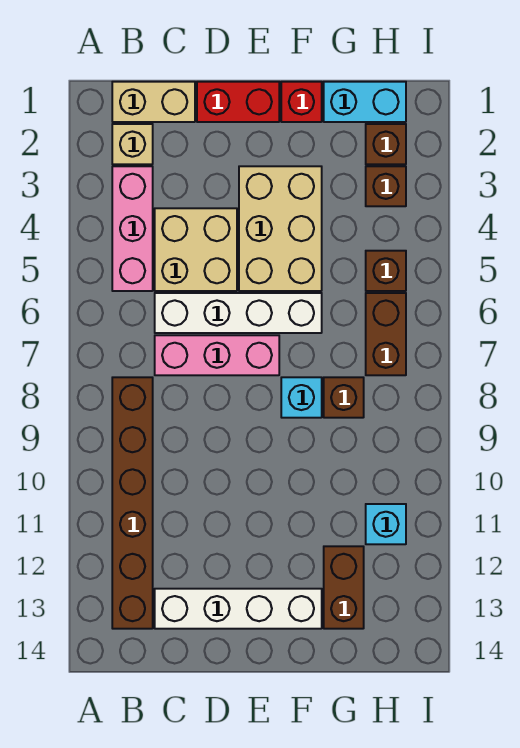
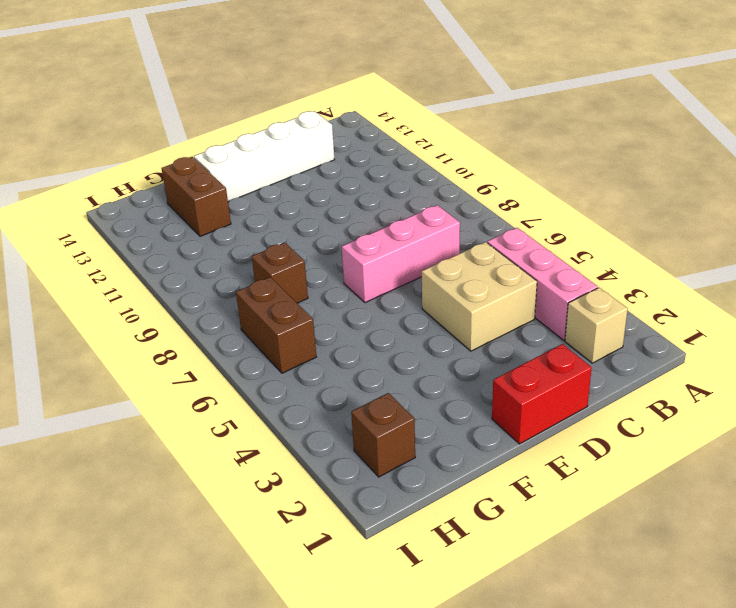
none -> tan brick B1:C1 level 1
none -> brown brick B8:B13 level 1
none -> white brick C6:F6 level 1

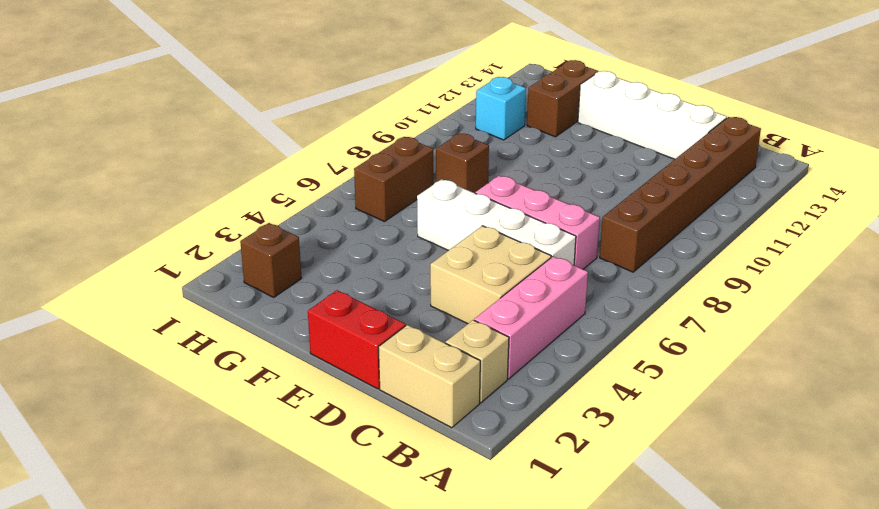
none -> tan brick E3:F5 level 1
none -> red brick F1 level 1
none -> cyan brick F8 level 1

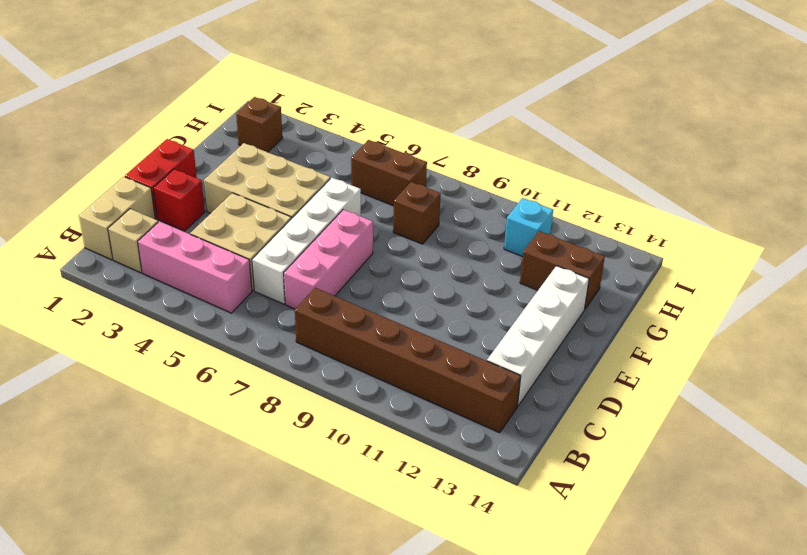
red brick D2 level 1 -> red brick F1 level 1
none -> cyan brick F8 level 1
none -> cyan brick G1:H1 level 1
none -> brown brick H3 level 1

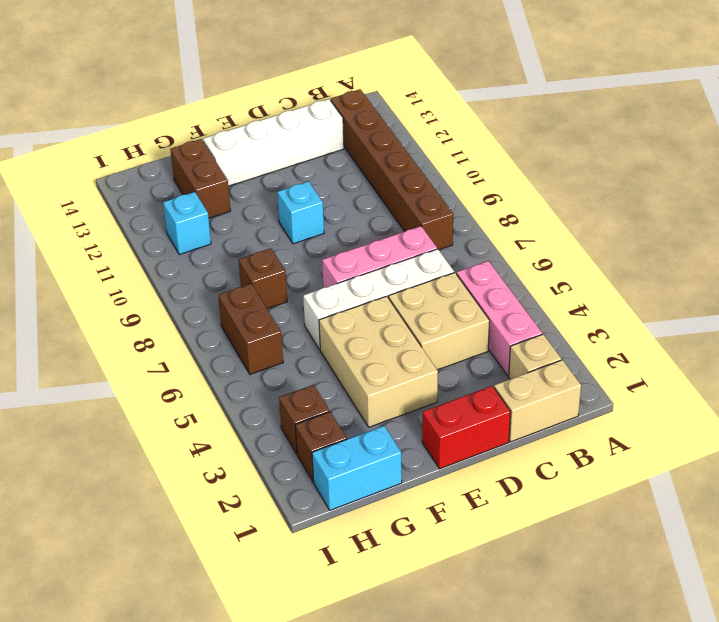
cyan brick E10 level 1 -> cyan brick F8 level 1
none -> red brick F1 level 1
none -> brown brick H5 level 1

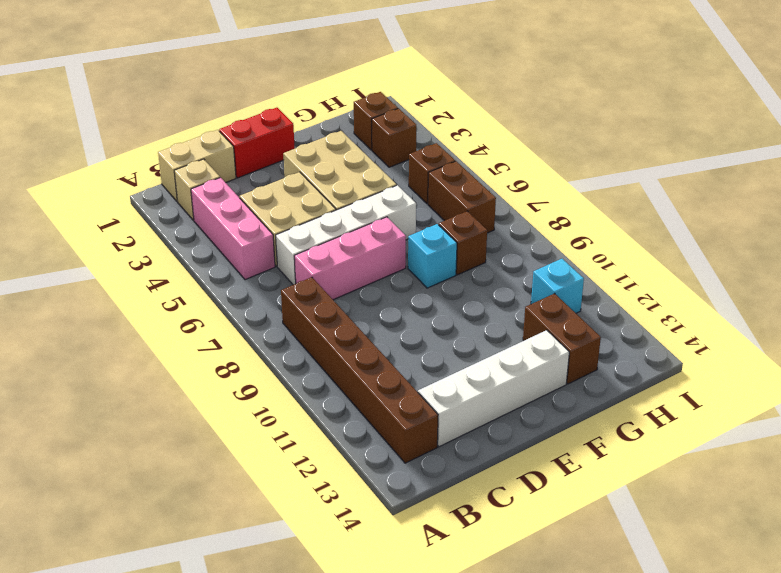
none -> red brick F1 level 1
none -> cyan brick G1:H1 level 1

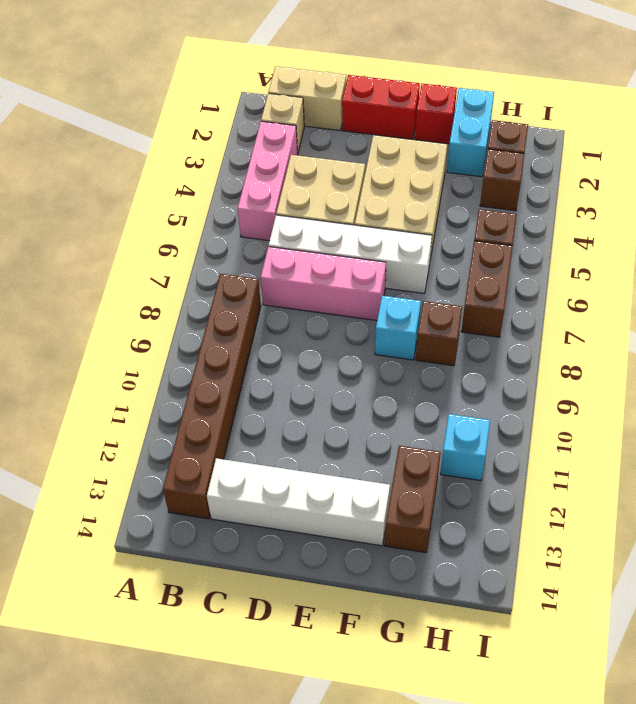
cyan brick G1:G2 level 1 -> cyan brick G1:H1 level 1

